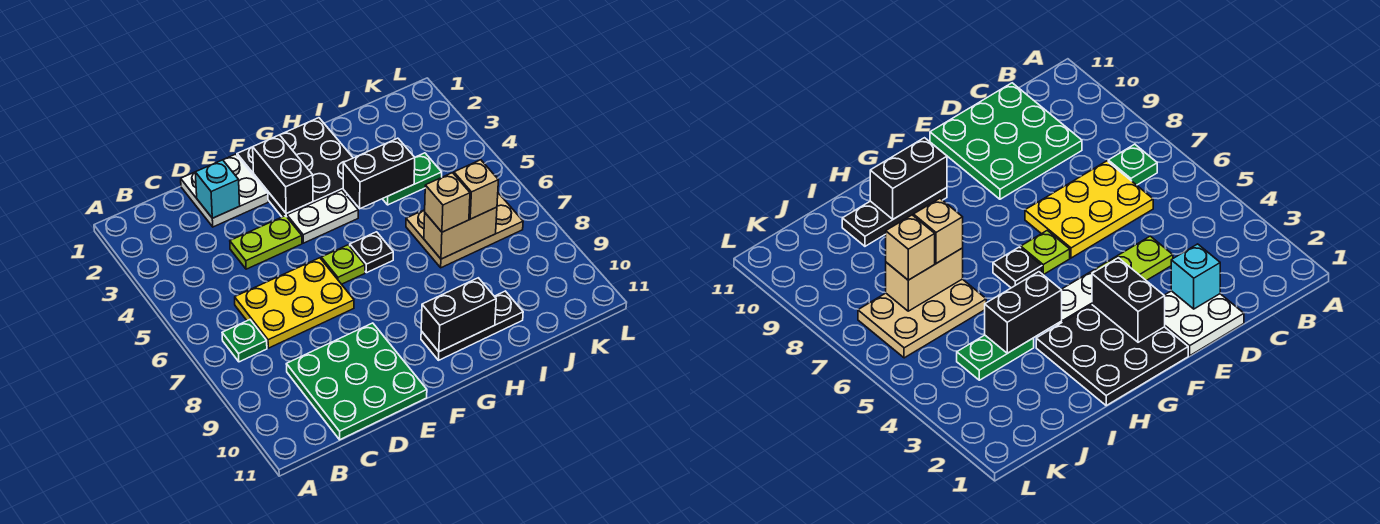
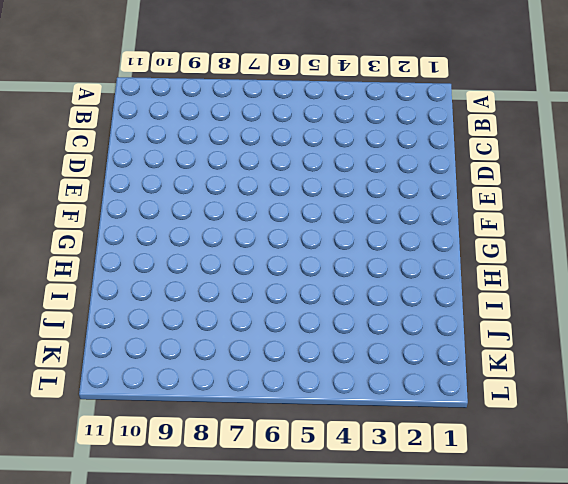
none -> green plate B7 level 1
none -> yellow plate C6:E7 level 1
none -> green plate C9:E11 level 1

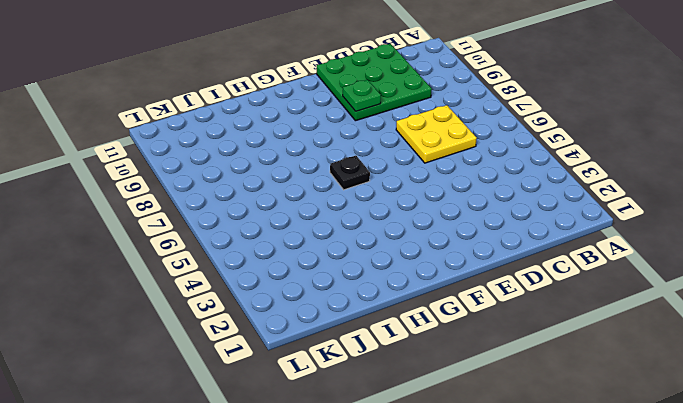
yellow plate C6:D7 level 1 -> yellow plate C6:E7 level 1
green plate E9 level 2 -> green plate B7 level 1
none -> white plate D1:E2 level 1
none -> lime plate D4:E4 level 1
none -> black plate F1:H3 level 1

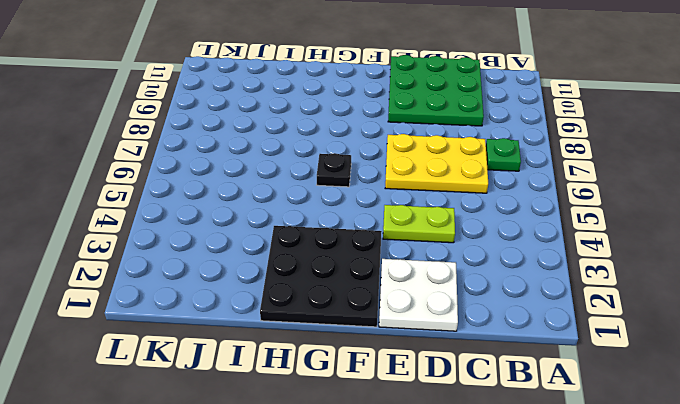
none -> white plate F4:G4 level 1
none -> lime plate F6 level 1
none -> black plate G10:I10 level 1

